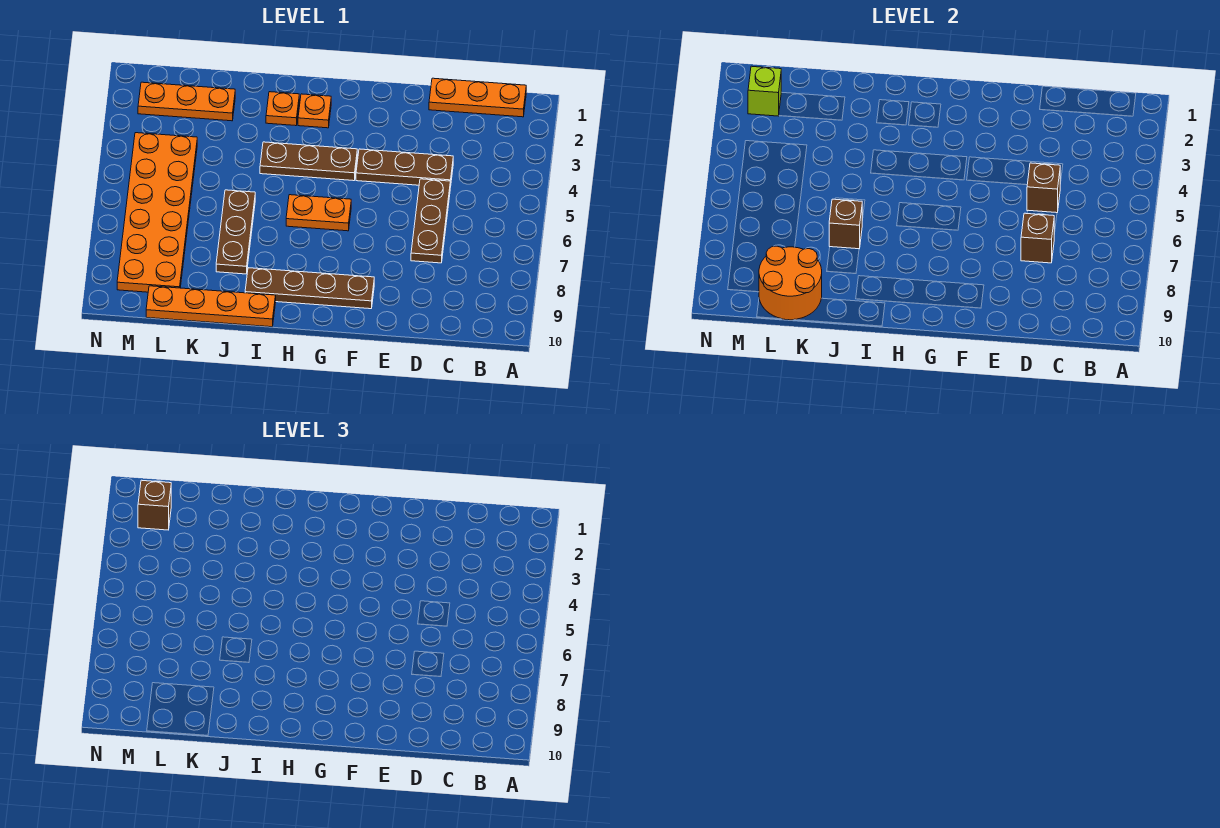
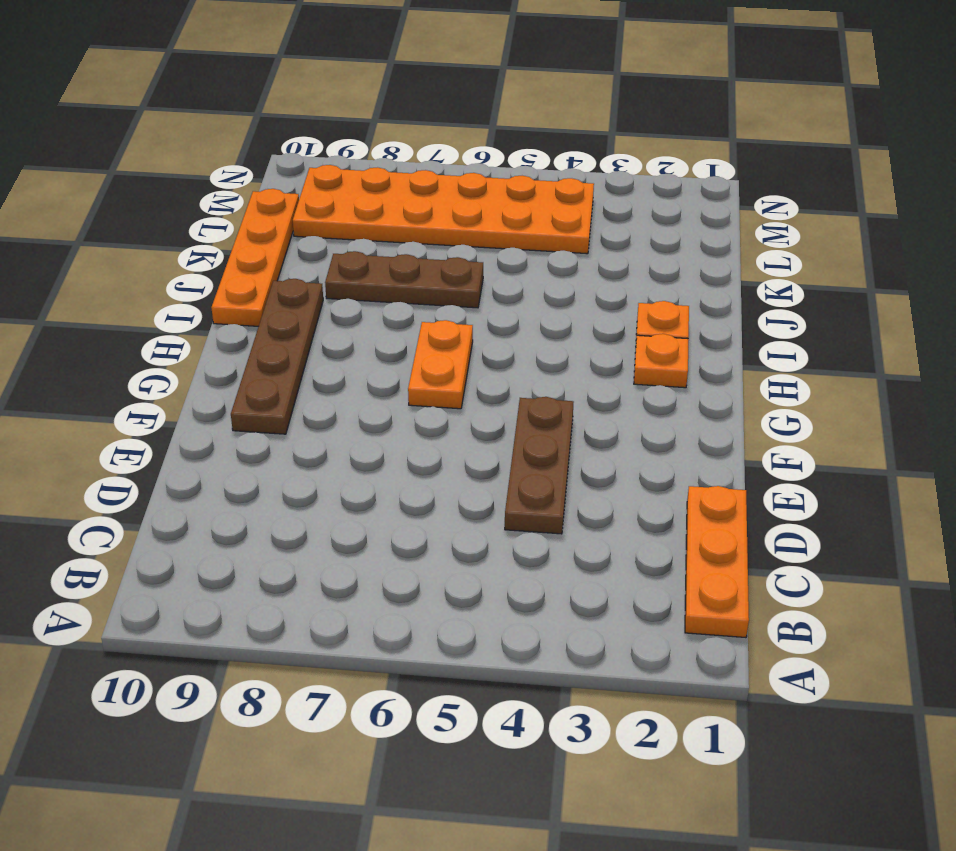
none -> brown plate D5:D7 level 1
none -> brown plate G4:I4 level 1
none -> orange plate K2:M2 level 1

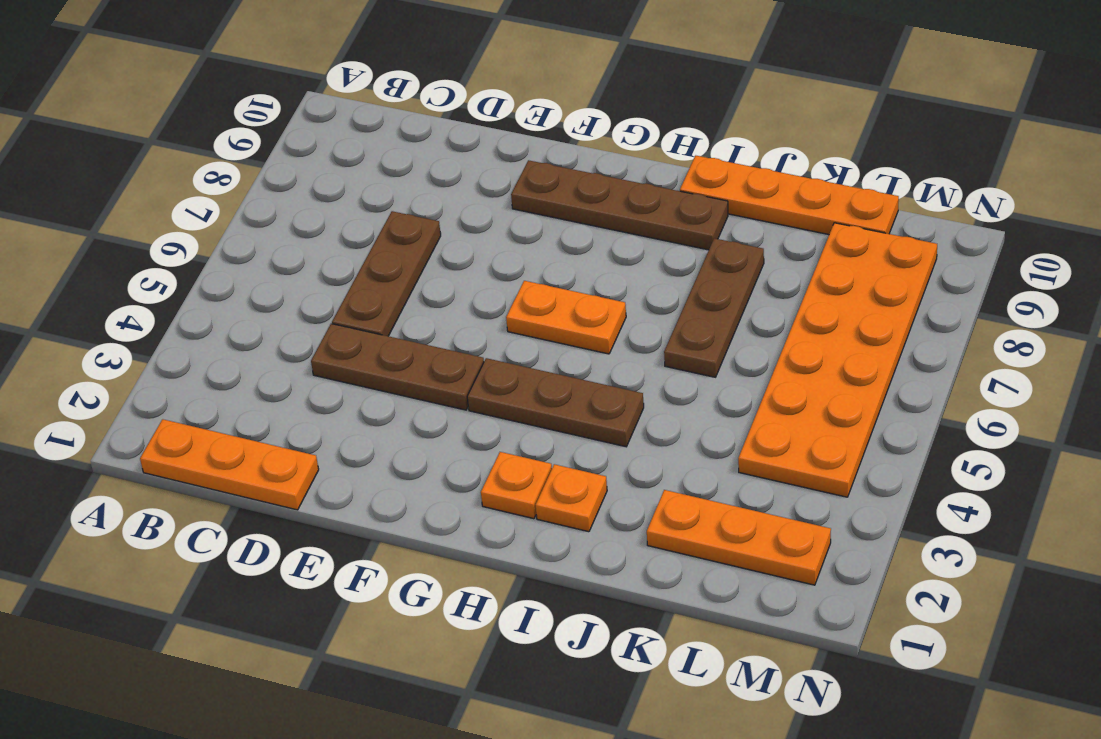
none -> brown brick D5 level 2
none -> brown brick D7 level 2
none -> brown brick J7 level 2

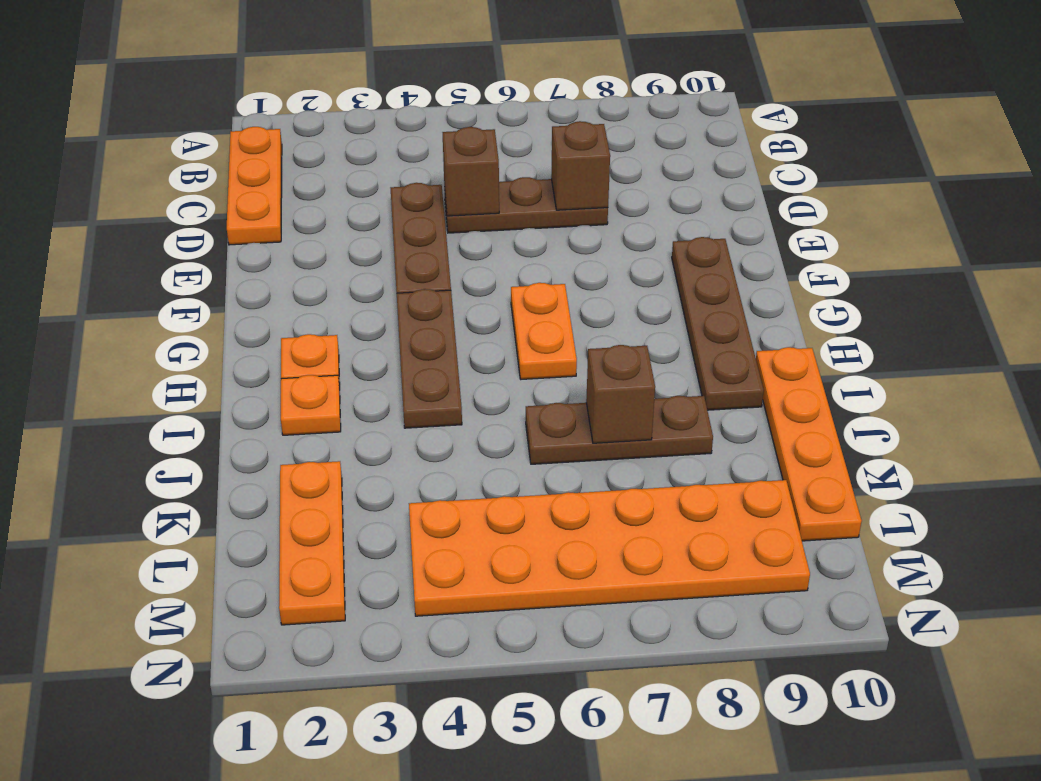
none -> orange round brick K9:L10 level 2
none -> lime brick M2 level 2
none -> brown brick M2 level 3

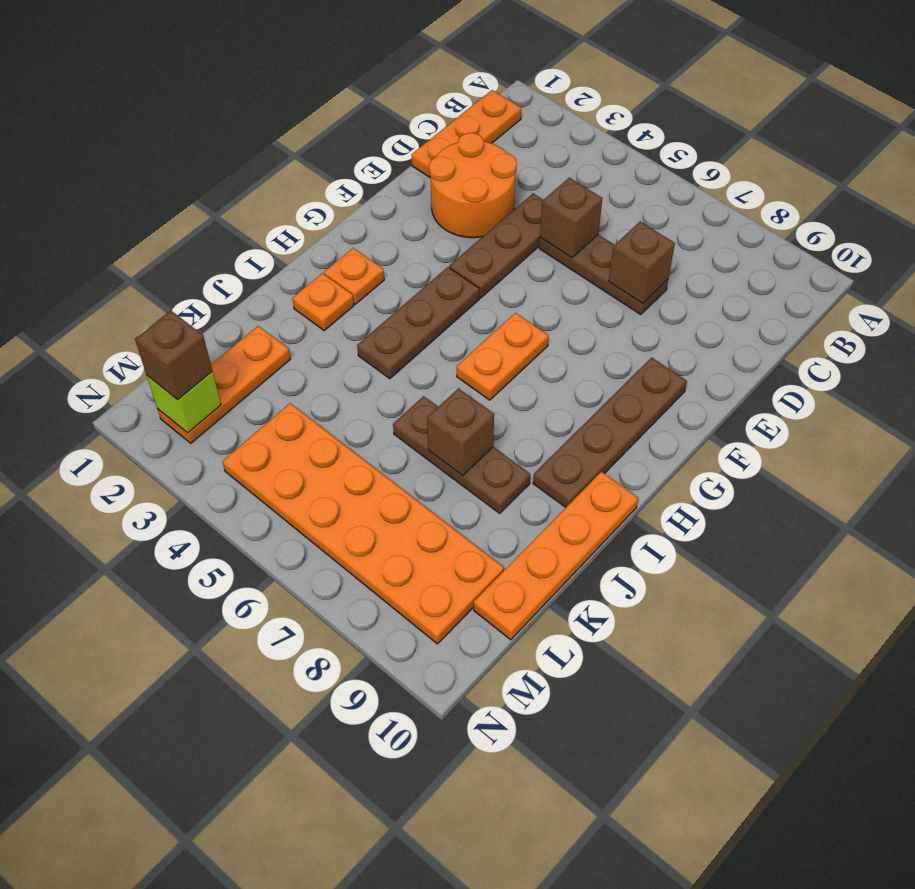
orange round brick D2:E3 level 1 -> orange round brick K9:L10 level 2

